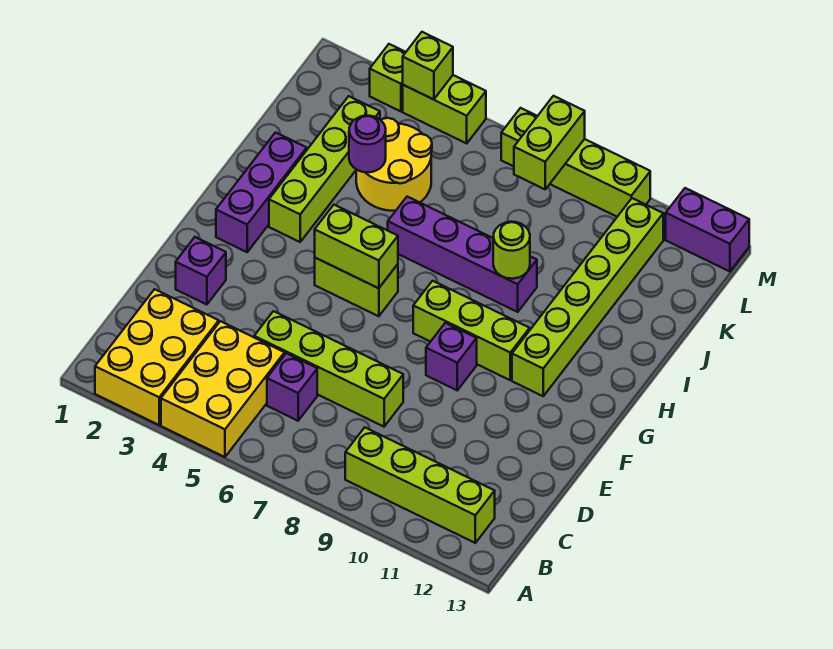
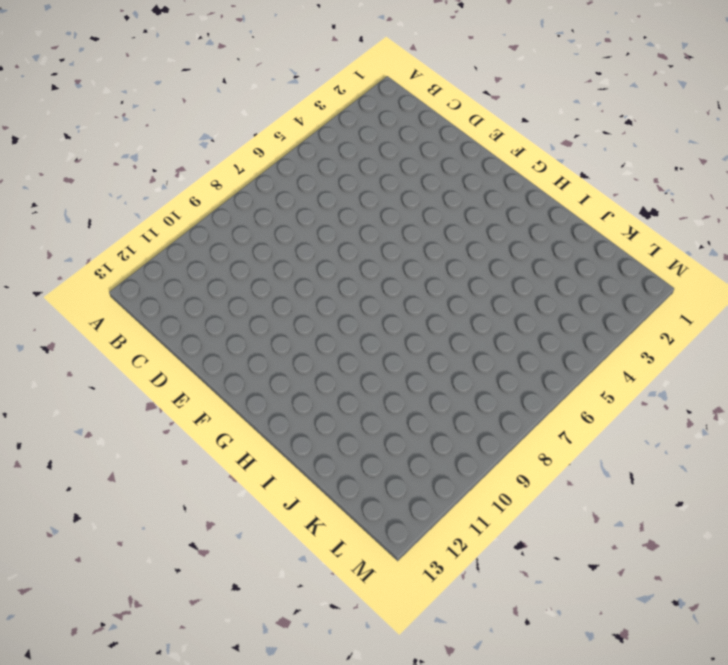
none -> yellow brick A2:C3 level 1
none -> yellow brick A4:C5 level 1
none -> lime brick B9:B12 level 1

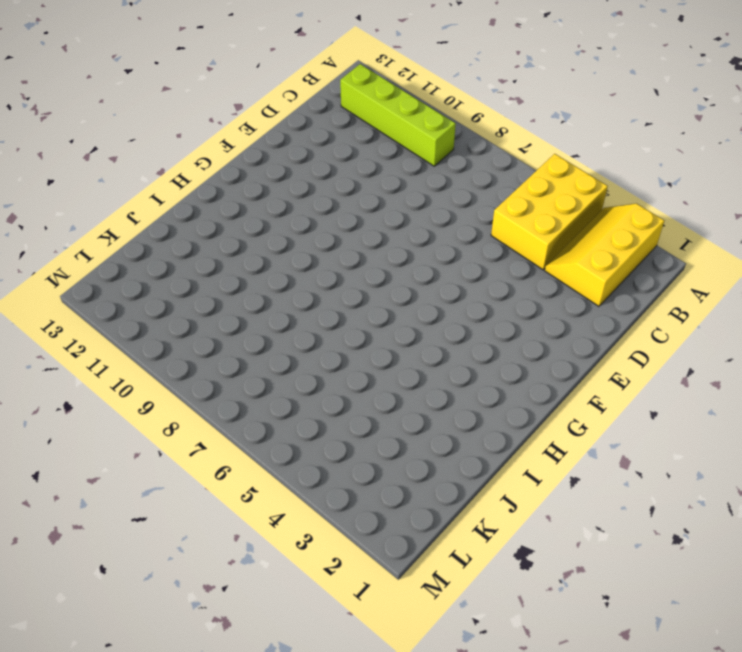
yellow slope A2:C3 level 1 top 2 -> yellow brick A2:C3 level 1
none -> purple brick C6 level 1
none -> lime brick D5:D8 level 1
none -> purple brick E2 level 1

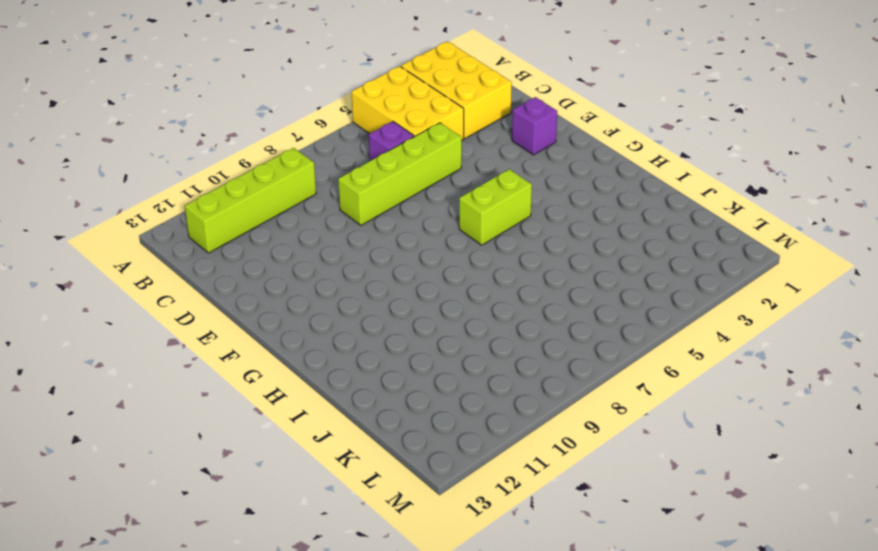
none -> purple brick F9 level 1
none -> purple brick G2:I2 level 1
none -> lime brick G8:G10 level 1

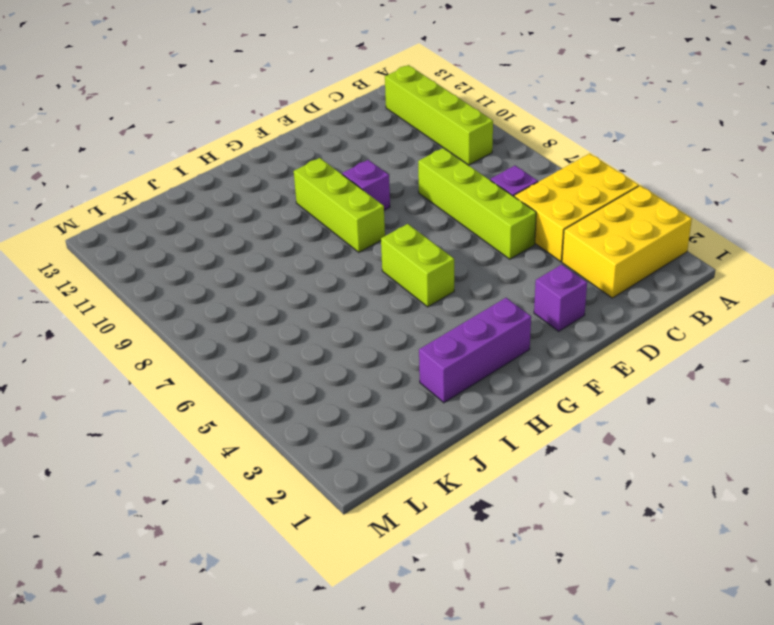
none -> lime brick G11:L11 level 1
none -> lime brick H3:K3 level 1
none -> purple brick I6:I9 level 1

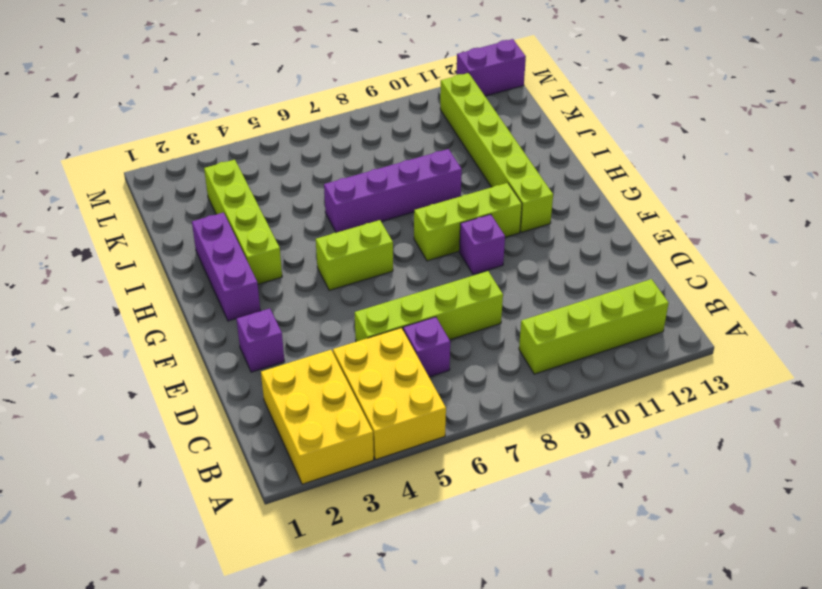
none -> yellow round brick J4:K5 level 1
none -> lime brick M3 level 1
none -> lime brick M4:M5 level 1

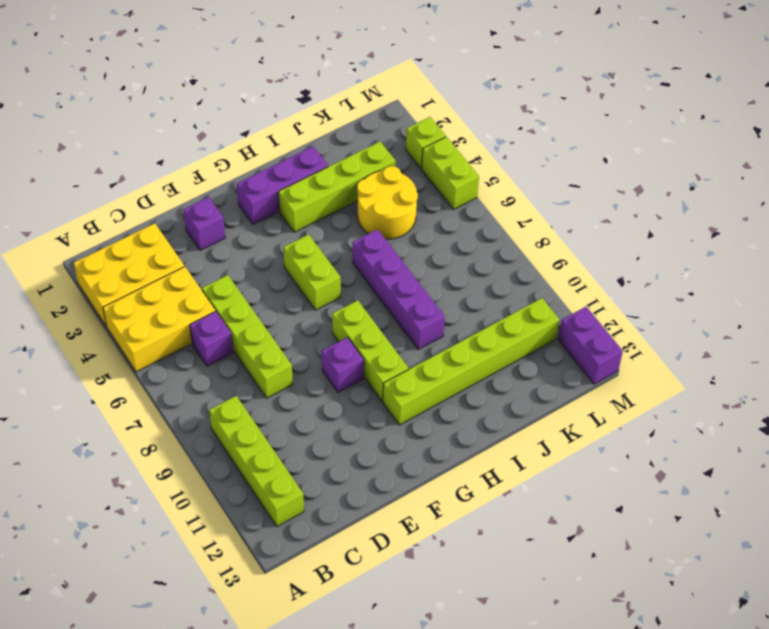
none -> lime brick M7:M10 level 1
none -> lime brick G5:G6 level 2
none -> lime round brick I9 level 2

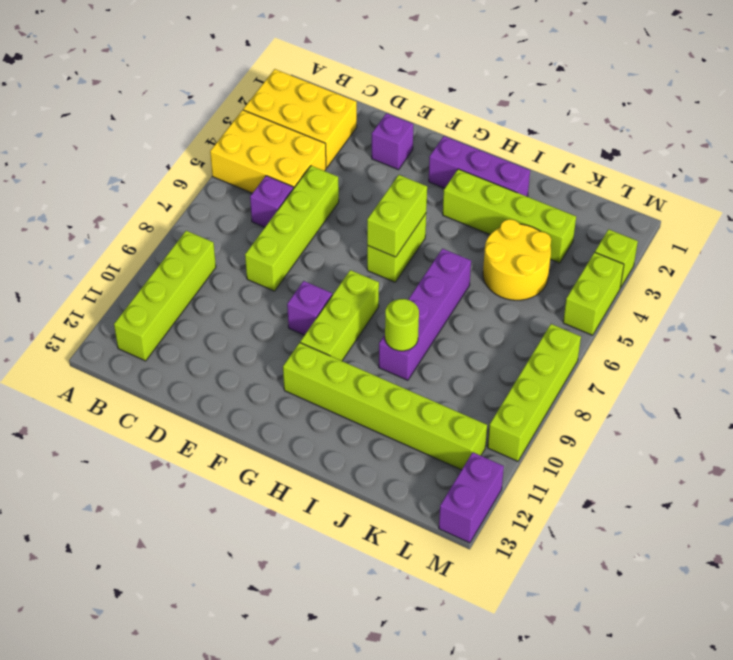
none -> purple round brick J4 level 2
none -> lime brick L8:M8 level 2
none -> lime brick M4 level 2

